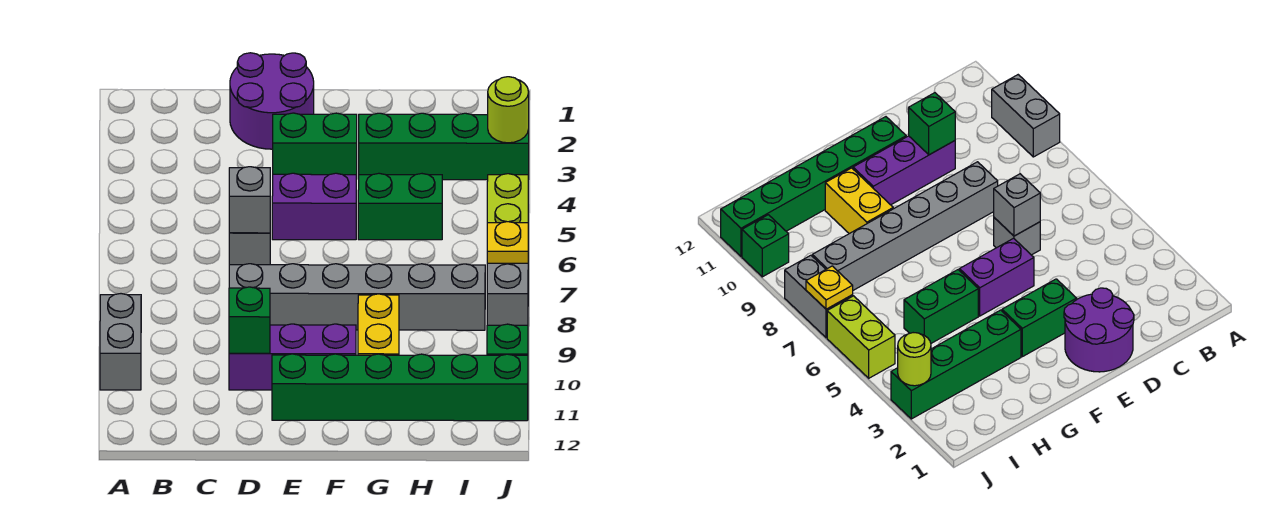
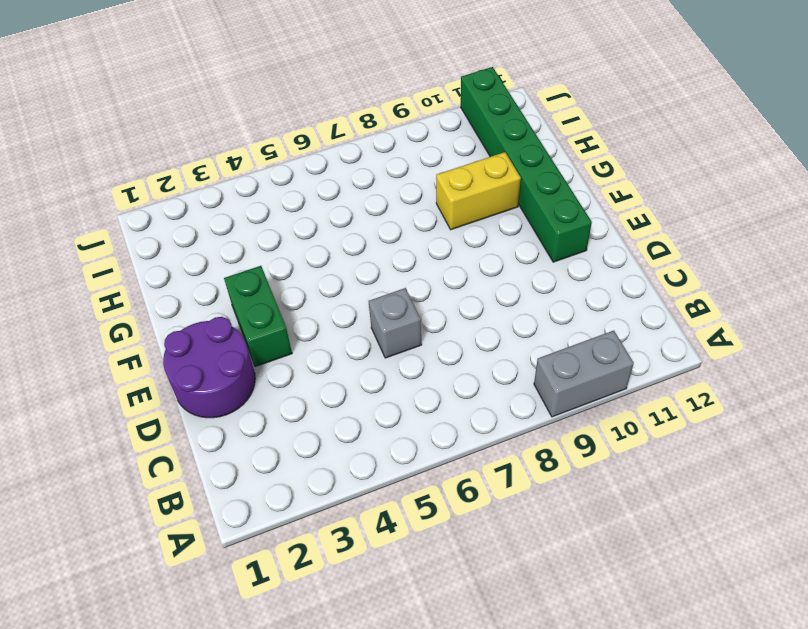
none -> grey brick D8:I8 level 1
none -> purple brick D10:F10 level 1
none -> purple brick E5:F5 level 1

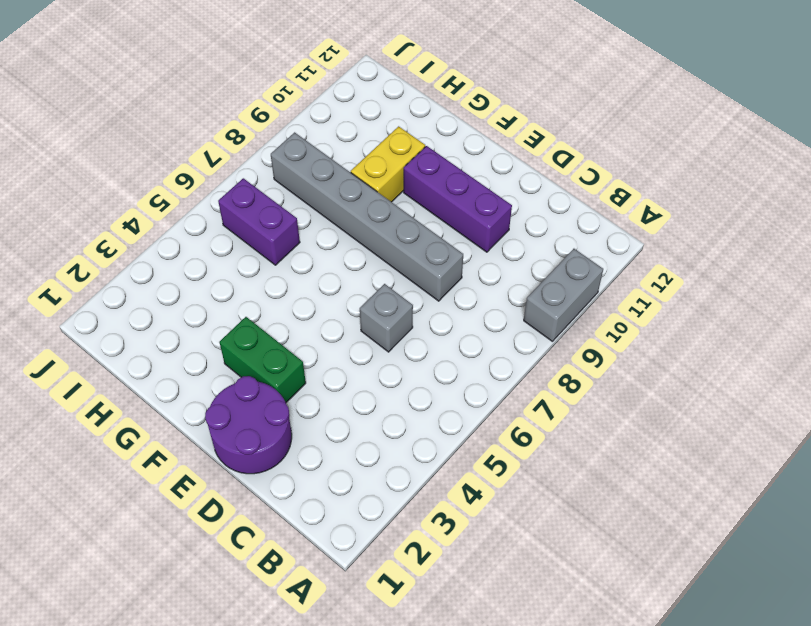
purple brick H6:I6 level 1 -> purple brick E5:F5 level 1
none -> green brick E11:J11 level 1
none -> green brick G3:J3 level 1
none -> green brick G5:H5 level 1

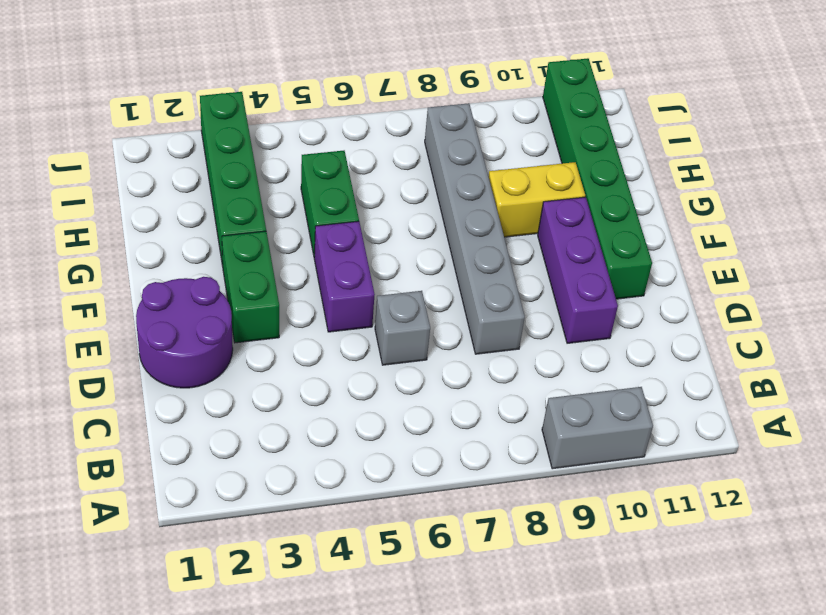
none -> lime brick J5:J6 level 1
none -> grey brick J7:J8 level 1
none -> green brick J10 level 1

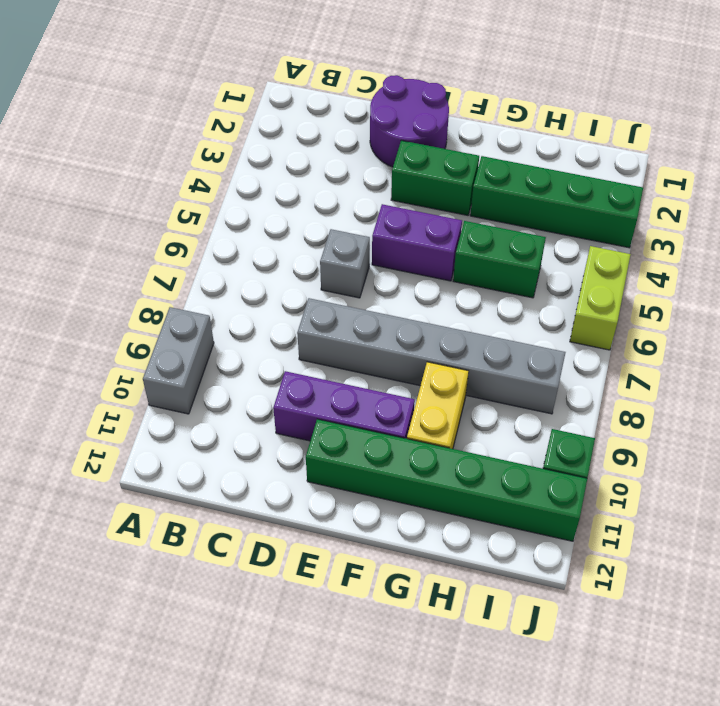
none -> grey brick J7:J8 level 1
none -> grey brick D6 level 2
none -> green brick D10 level 2

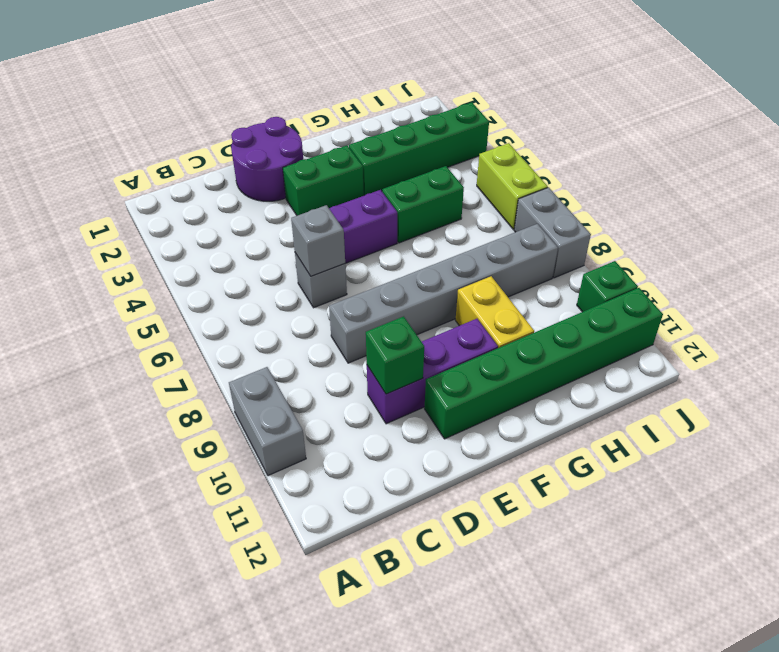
none -> lime round brick J3 level 2
none -> yellow plate J7 level 2

